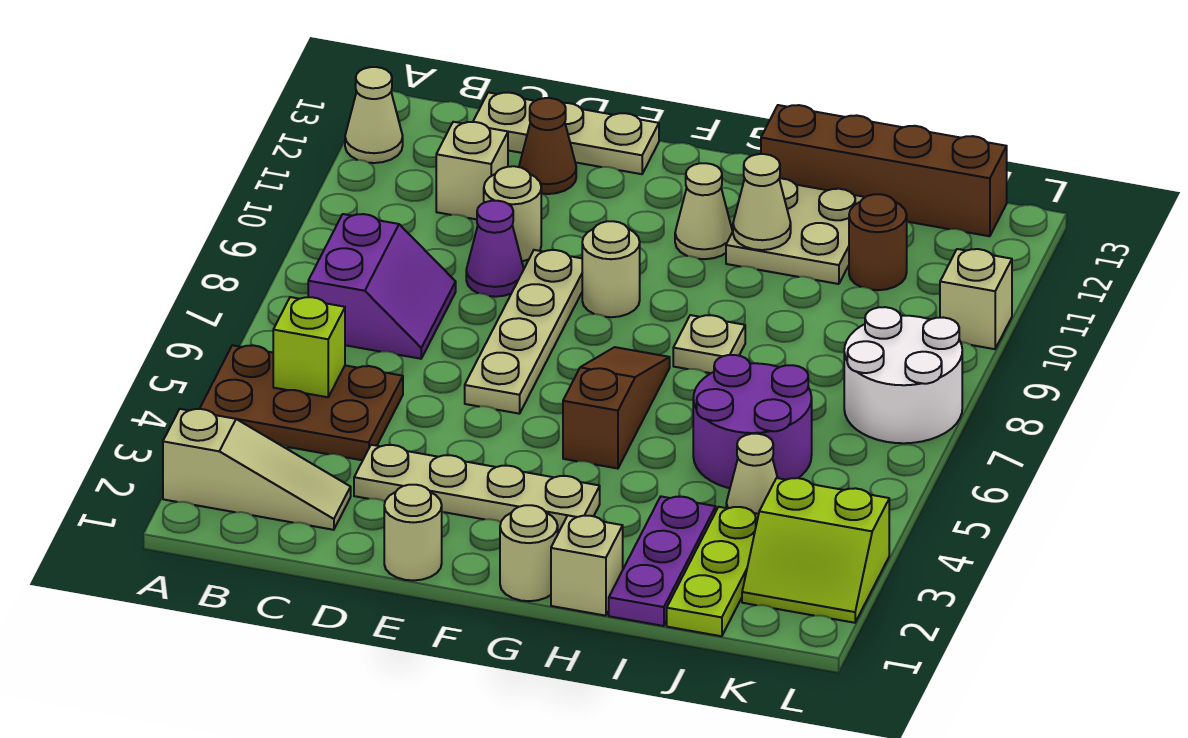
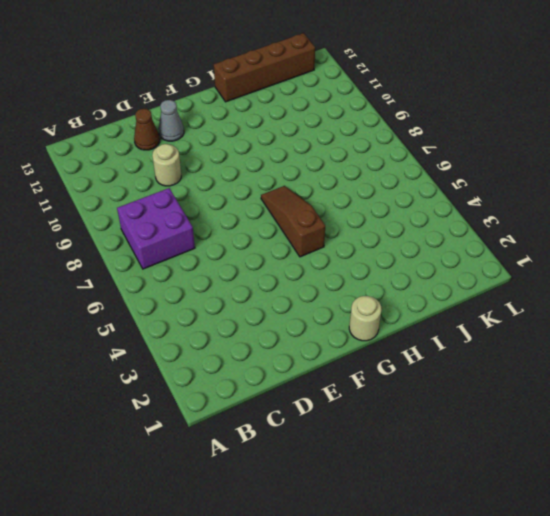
purple brick B7:C8 level 1 -> purple slope B7:C8 level 1 top B
grey cone E12 level 1 -> none
none -> tan slope A2:C2 level 1 top A
none -> brown plate A4:C5 level 1
none -> tan cone A12 level 1
none -> tan brick C11 level 1

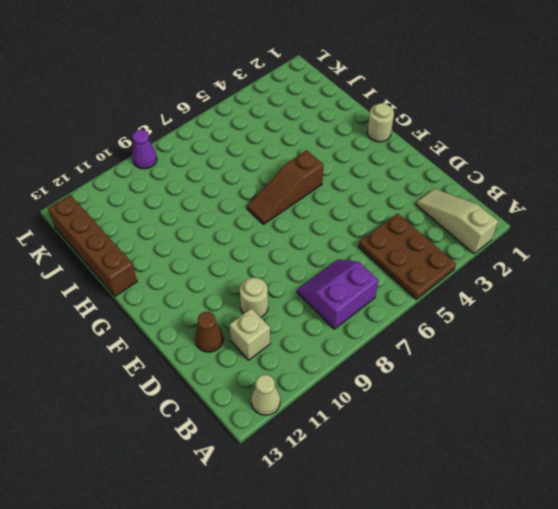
purple cone L9 level 1 -> purple cone D9 level 1
none -> tan plate C13:E13 level 1
none -> tan plate D3:G3 level 1
none -> tan round brick E1 level 1
none -> tan plate E6:E9 level 1

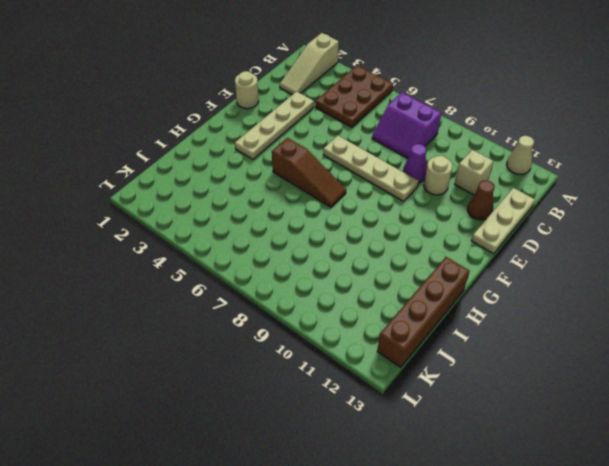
none -> tan round brick F9 level 1
none -> tan round brick G1 level 1
none -> tan cone G11 level 1
none -> tan brick H1 level 1

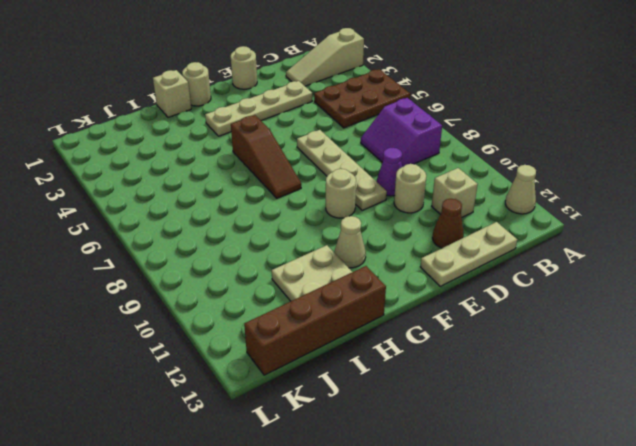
none -> tan plate H8 level 1
none -> purple plate I1:I3 level 1
none -> purple round brick I5:J6 level 1
none -> lime plate J1:J3 level 1

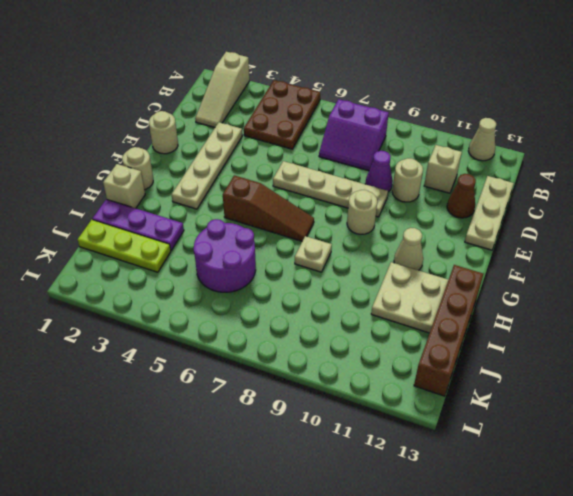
none -> tan cone J4 level 1
none -> brown round brick J11 level 1
none -> lime slope K2:L3 level 1 top 3
none -> white round brick K7:L8 level 1

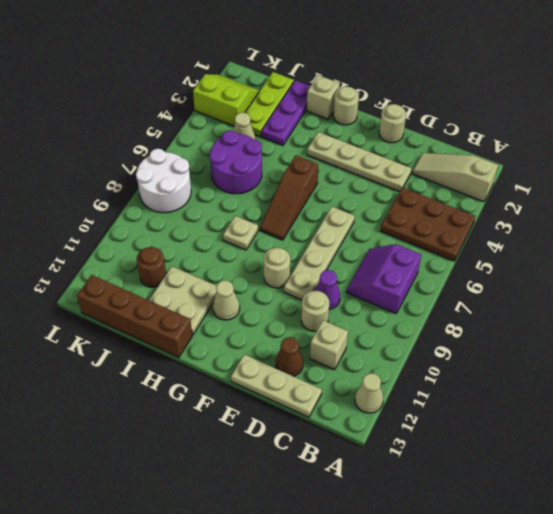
none -> tan brick L10 level 1
none -> lime brick B5 level 2
none -> tan cone H11 level 2

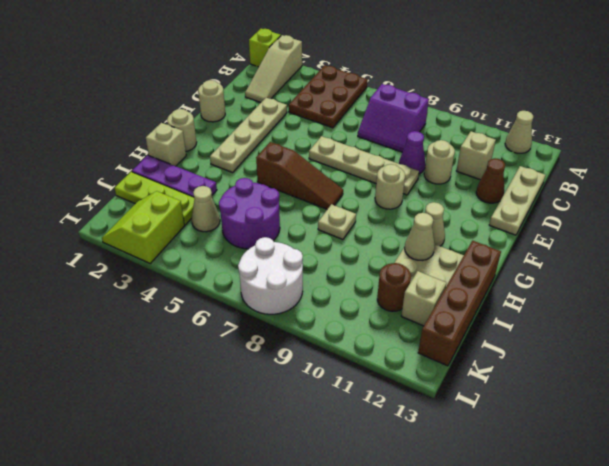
lime brick A1 level 1 -> lime brick B5 level 2
tan brick J12 level 1 -> tan brick L10 level 1

